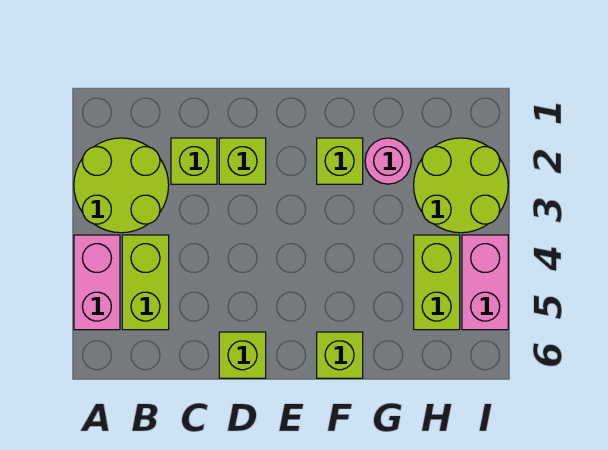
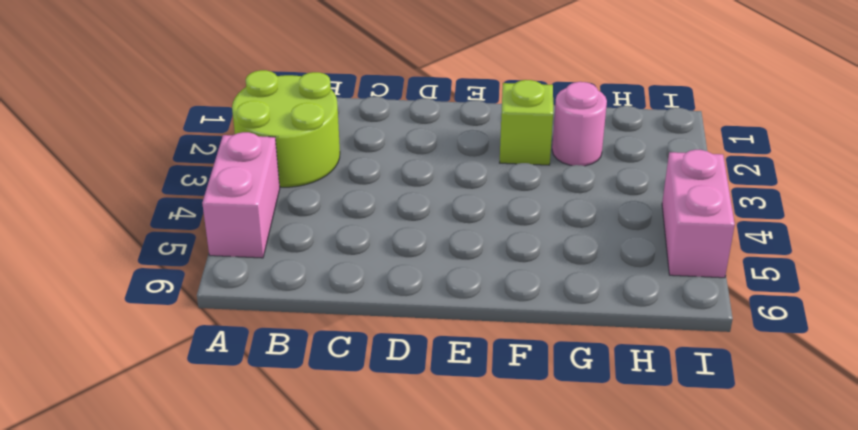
none -> lime brick B4:B5 level 1
none -> lime brick C2 level 1
none -> lime brick D2 level 1

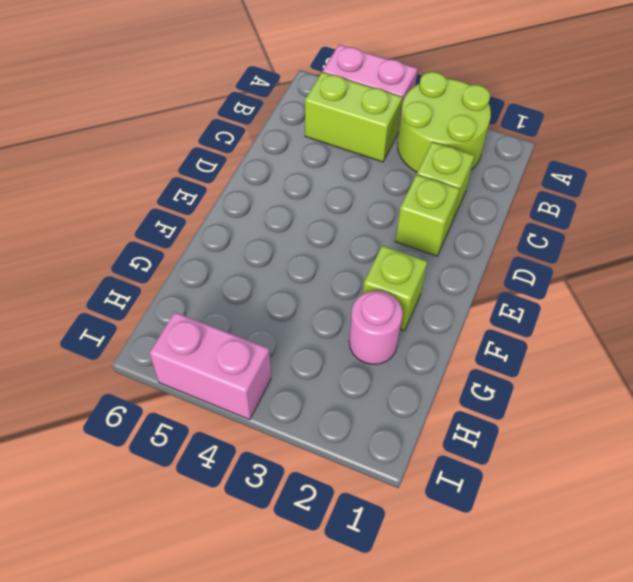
none -> lime brick D6 level 1
none -> lime brick F6 level 1
none -> lime round brick H2:I3 level 1

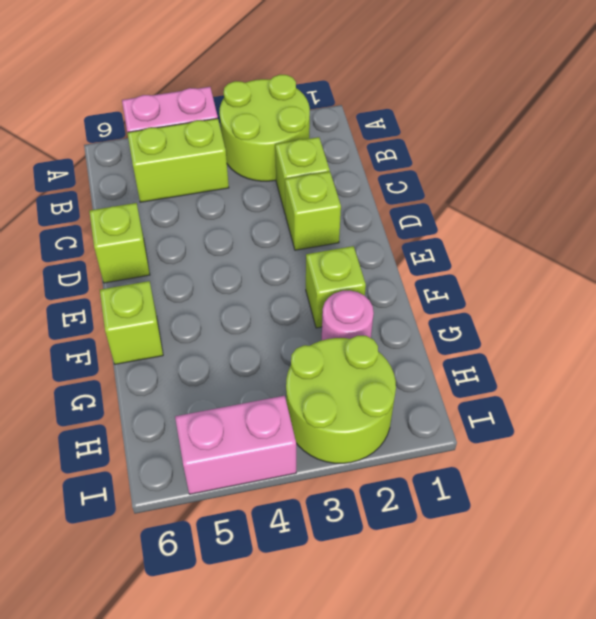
none -> lime brick H4:H5 level 1

